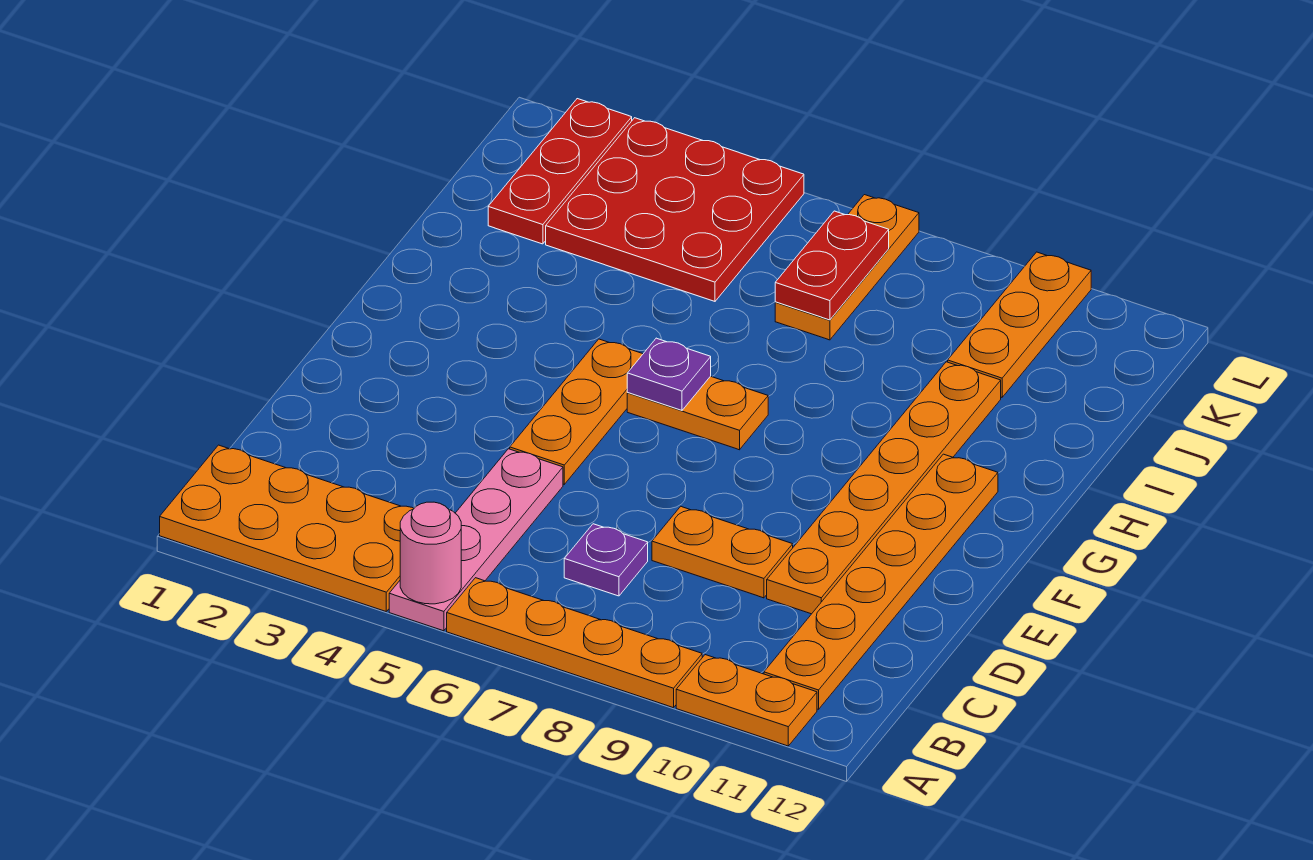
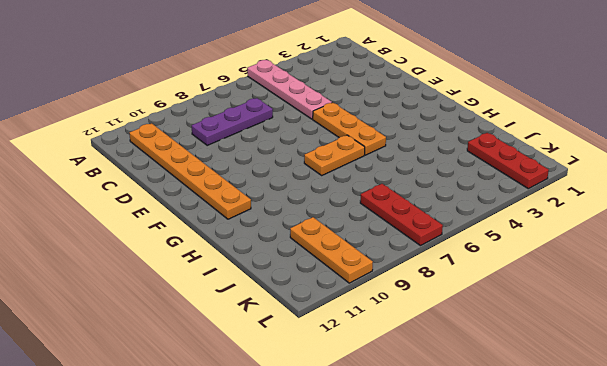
purple plate C7:C9 level 1 -> purple plate C7 level 1
red plate J7:L7 level 1 -> orange plate J7:L7 level 1
none -> orange plate A1:B4 level 1
none -> orange plate A6:A9 level 1
none -> orange plate A10:A11 level 1

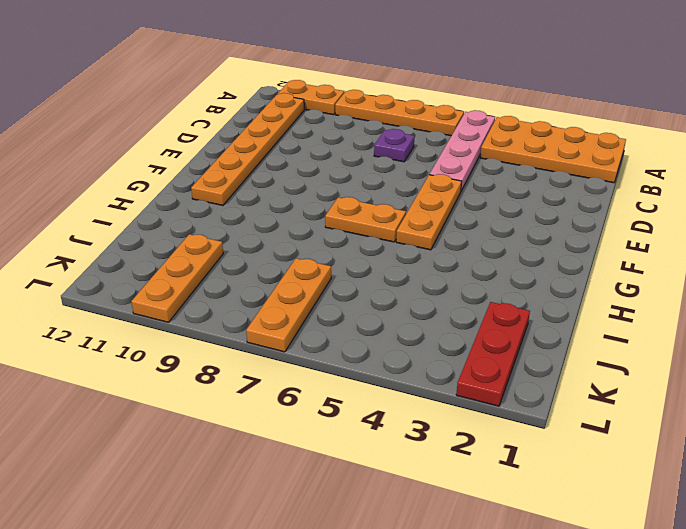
none -> orange plate D8:D9 level 1
none -> orange plate D10:I10 level 1
none -> red plate J3:L5 level 1

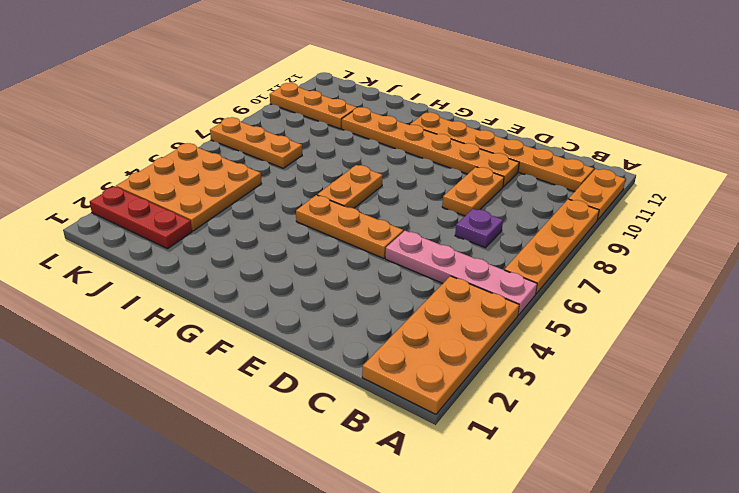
orange plate J3:L5 level 1 -> red plate J3:L5 level 1
none -> pink round brick A5 level 2
none -> purple plate G6 level 2
none -> red plate J7:K7 level 2

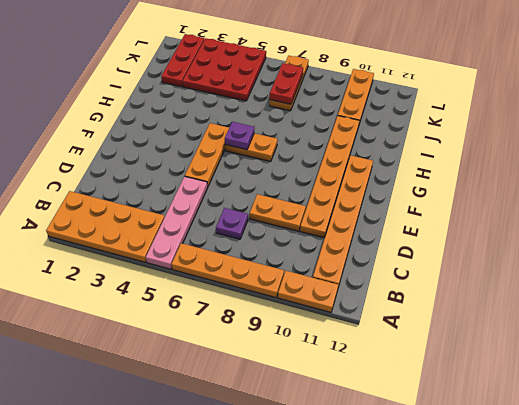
none -> pink round brick A5 level 2

